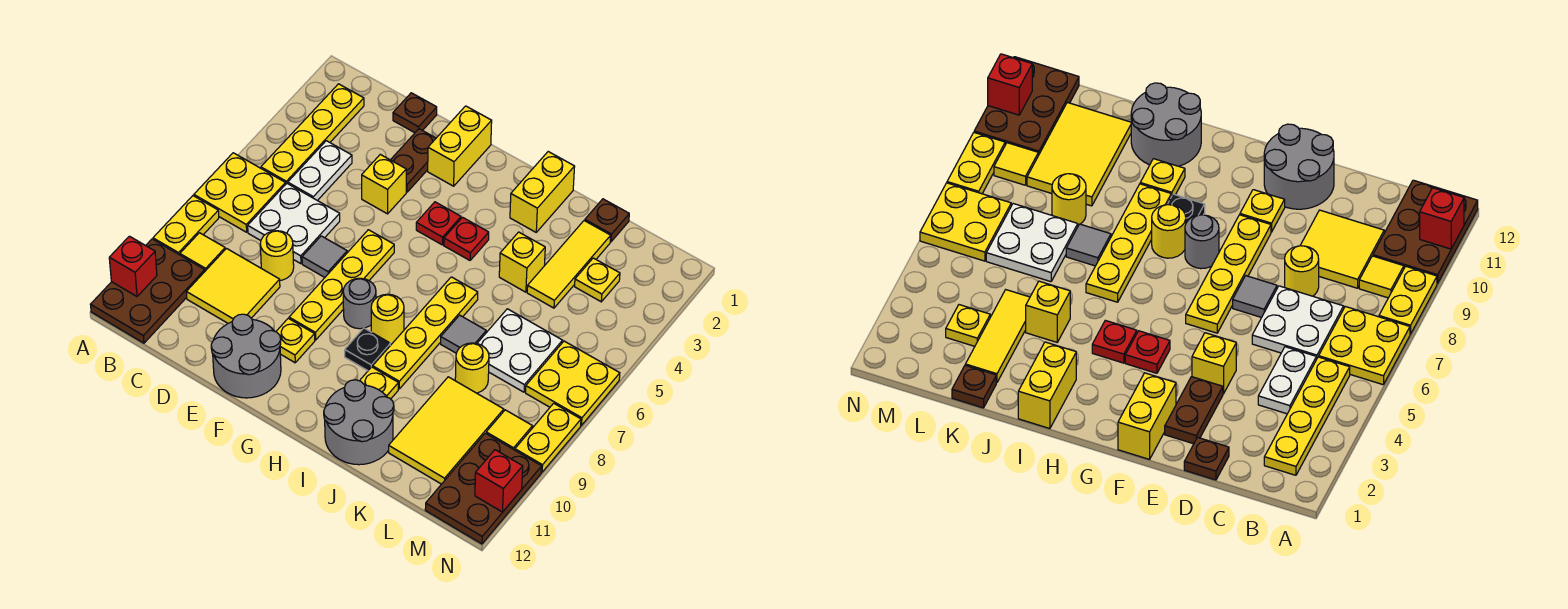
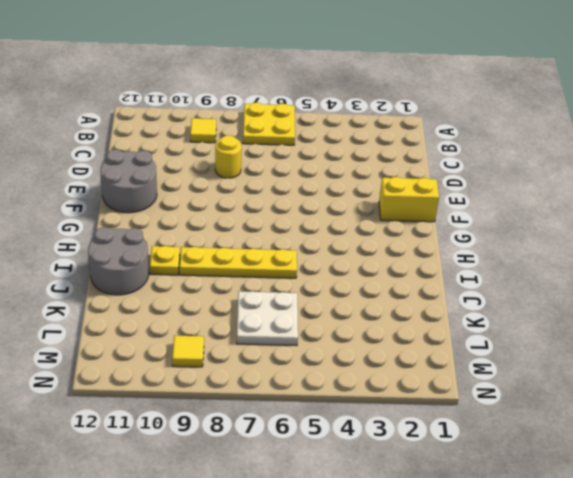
none -> yellow plate A8:A9 level 1
none -> brown plate A10:B12 level 1
none -> yellow plate B2:B5 level 1
none -> white plate C4:C5 level 1

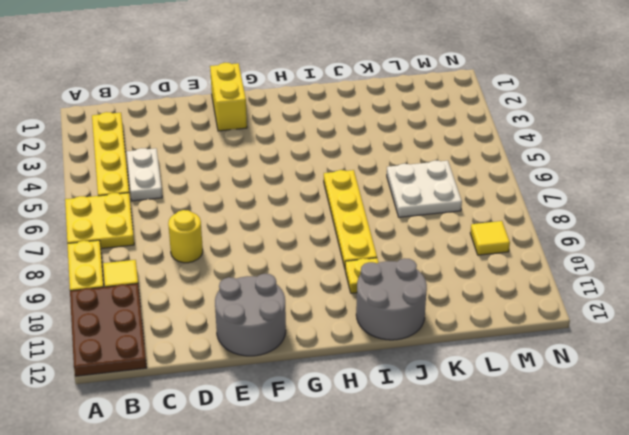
none -> white plate C6:D7 level 1
none -> yellow tile C9:D10 level 1
none -> brown plate D1 level 1
none -> brown plate E2:E3 level 1

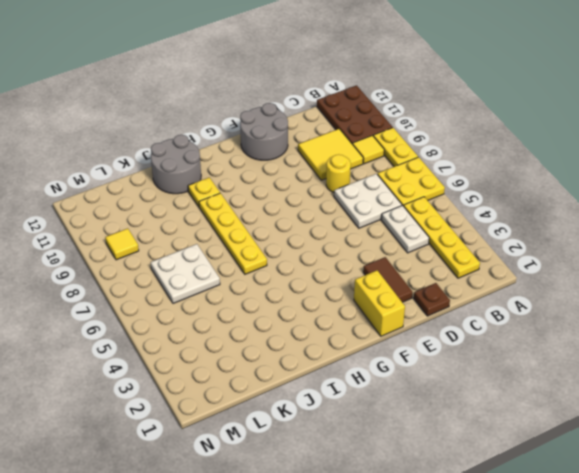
brown tile E2:E3 level 1 -> brown plate E2:E3 level 1
none -> yellow brick E4 level 1
none -> grey tile E7 level 1
none -> yellow plate F6:F9 level 1
none -> yellow plate F10 level 1

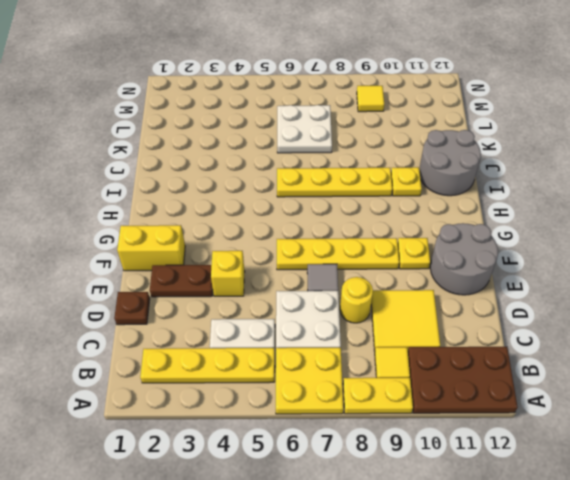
none -> red plate G4 level 1
none -> grey round brick G8 level 1
none -> red plate H4 level 1
none -> yellow round brick H8 level 1

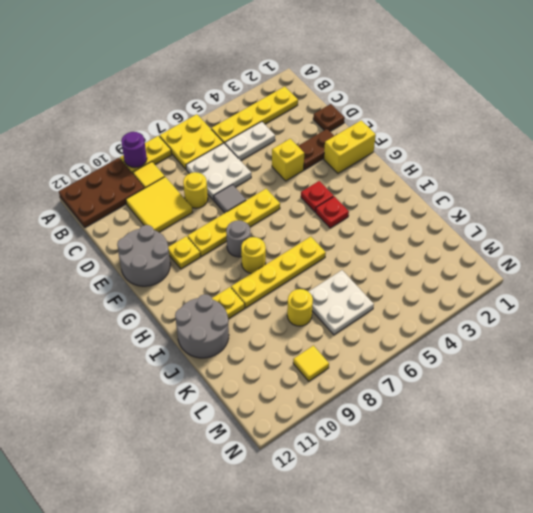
purple round brick A9 level 2 -> none
none -> black plate H9 level 1
none -> yellow brick I1:I2 level 1
none -> yellow brick J4 level 1
none -> grey tile J7 level 1

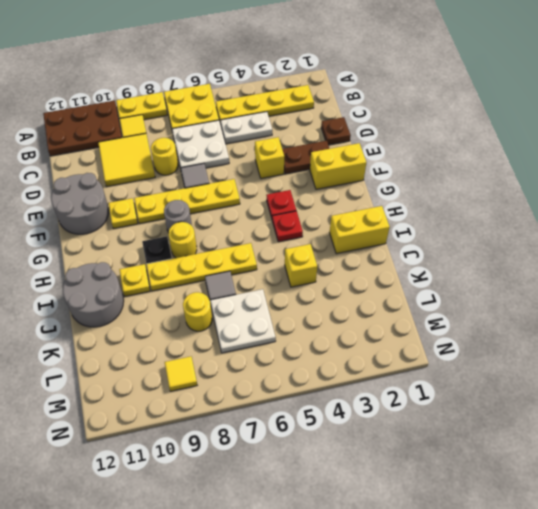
none -> brown plate K1 level 1
none -> yellow tile K2:K4 level 1
none -> yellow tile K9:L11 level 1
none -> yellow plate L3 level 1

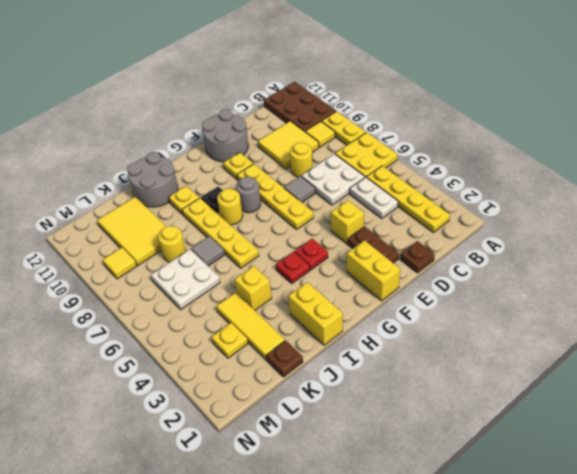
none -> yellow plate M6:N7 level 1
none -> brown plate M10:N12 level 1
none -> yellow plate N8:N9 level 1
none -> red brick A11 level 2

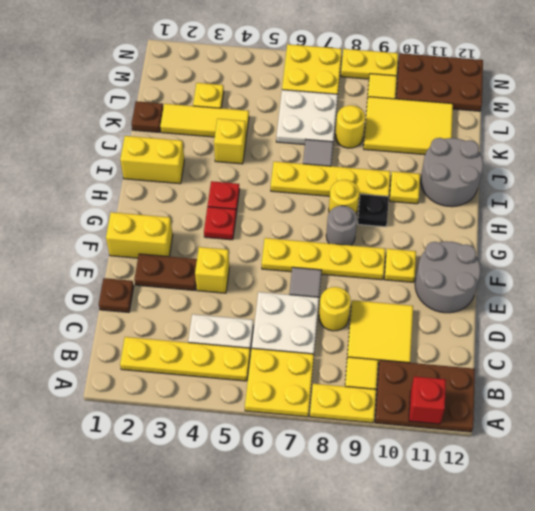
none -> red brick N11 level 2

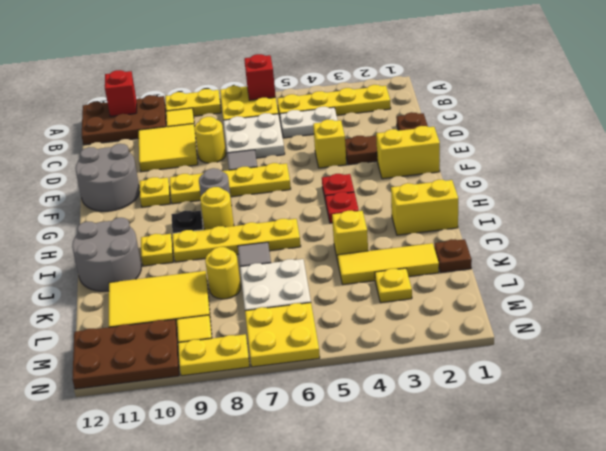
red brick A6 level 2 -> red brick N11 level 2

